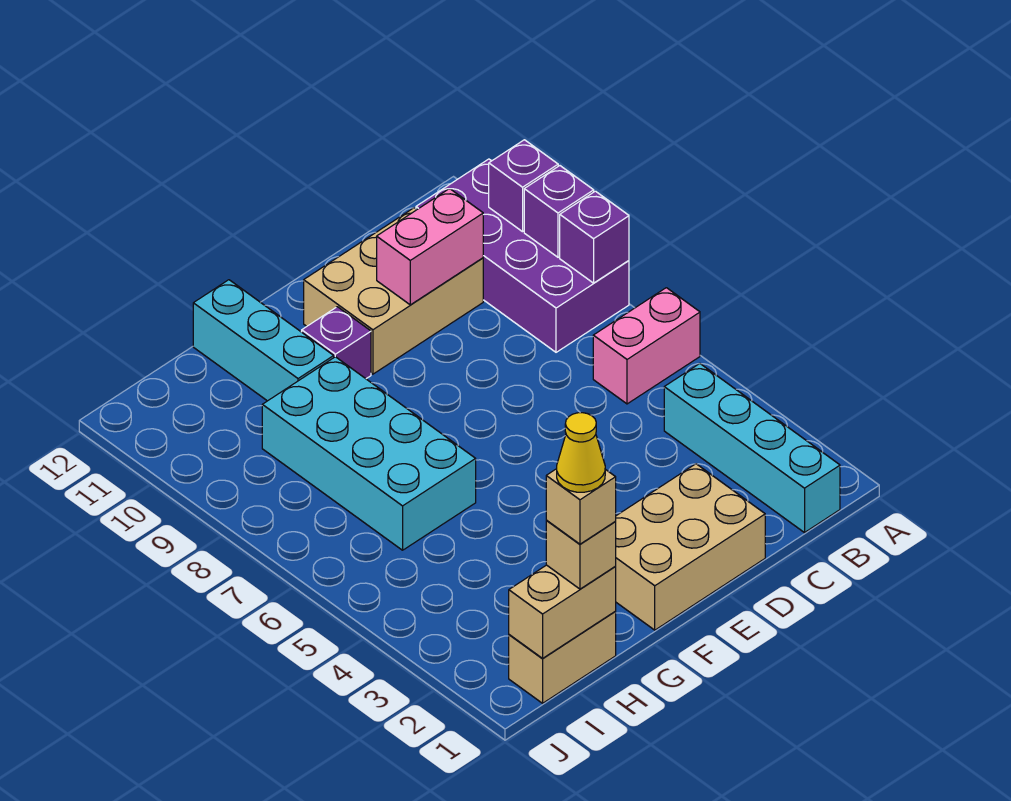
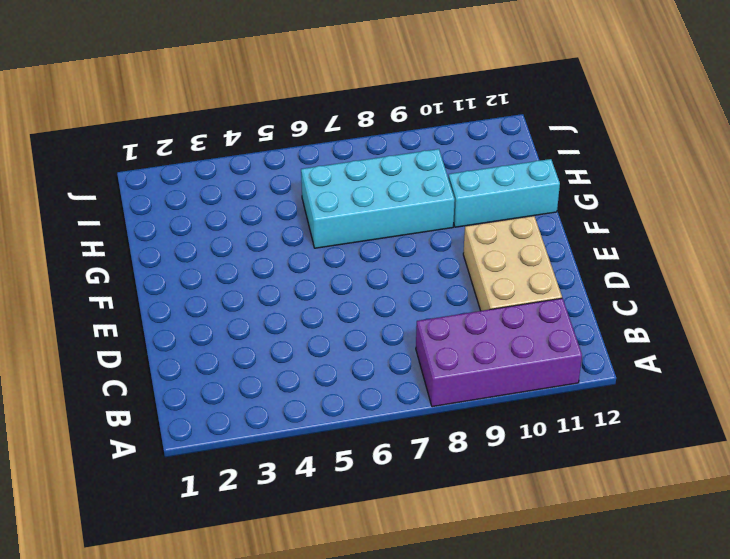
none -> pink brick A6:B6 level 1
none -> cyan brick B1:B4 level 1
none -> tan brick D1:F2 level 1

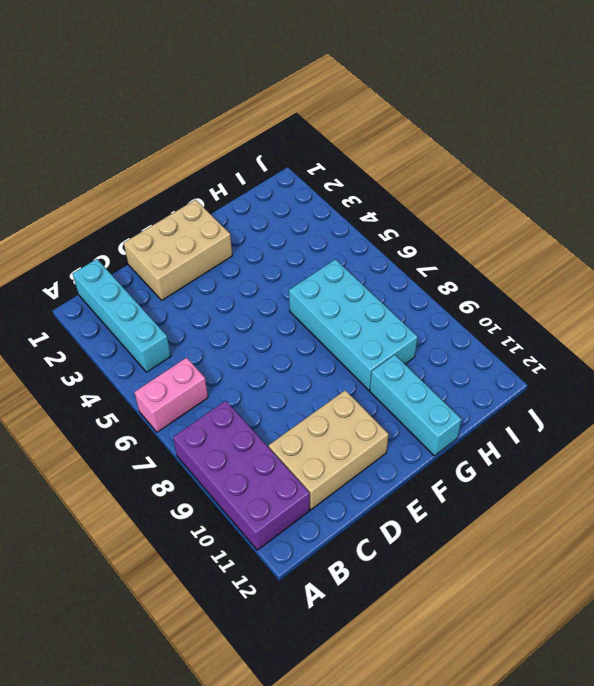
none -> purple brick F10 level 1
none -> tan brick H1:I1 level 1
none -> purple brick A8 level 2

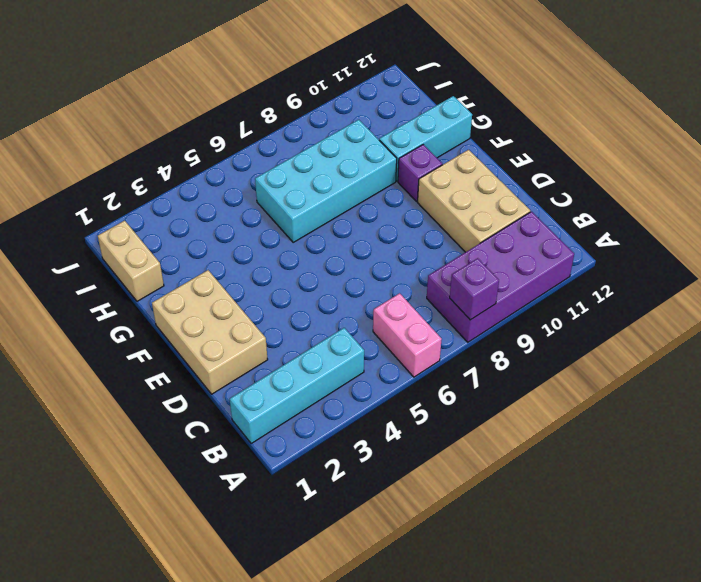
none -> purple brick A9 level 2
none -> purple brick A10 level 2
none -> pink brick C10:D10 level 2

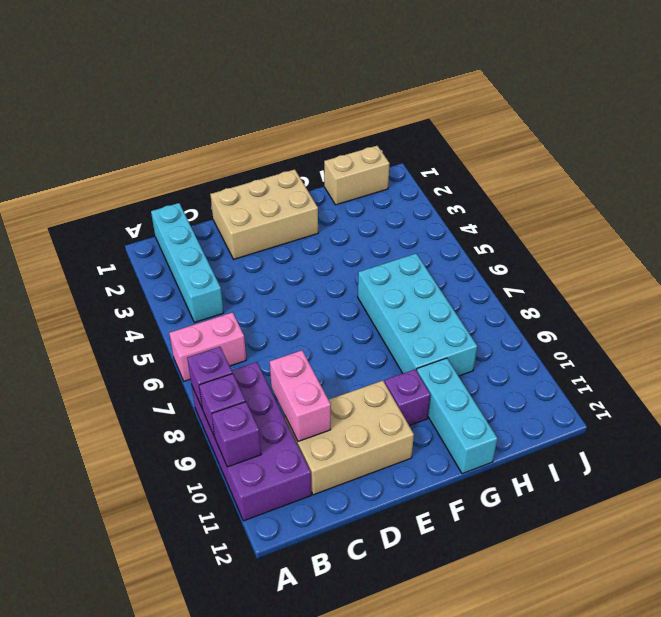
pink brick C9:C10 level 2 -> pink brick C10:D10 level 2
none -> tan brick H1:I1 level 2
none -> tan brick H1 level 3
none -> tan brick H1 level 4

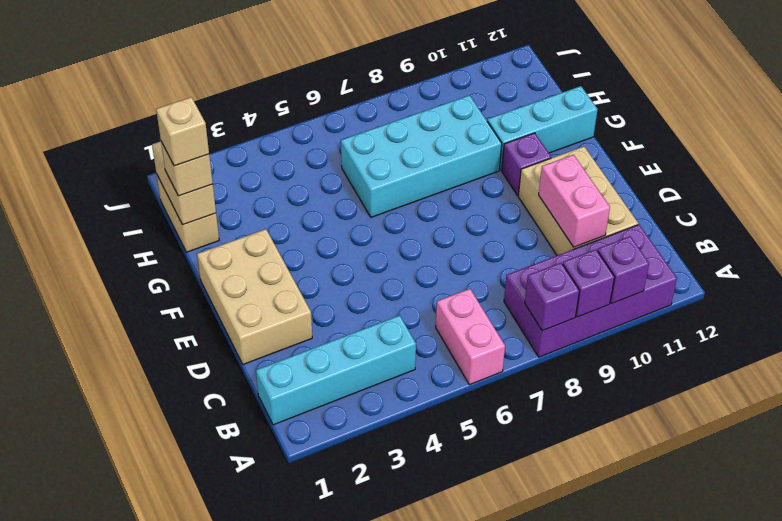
none -> yellow cone H1 level 5

